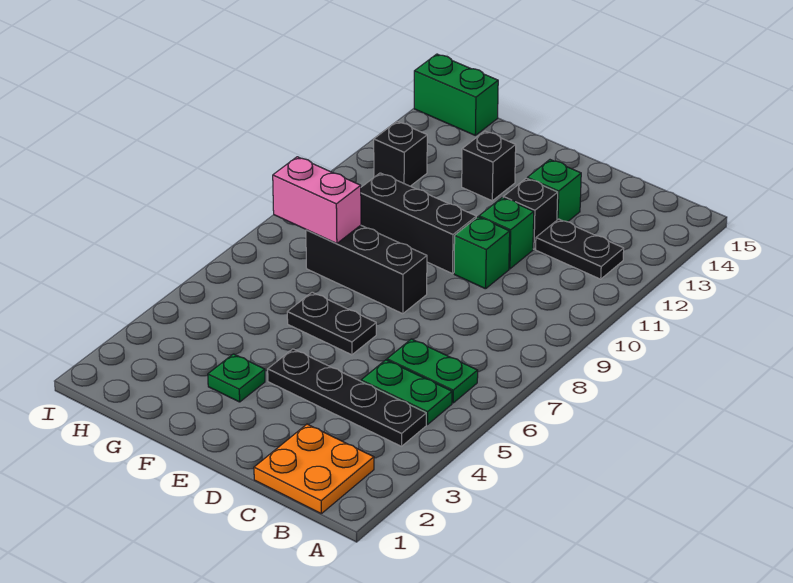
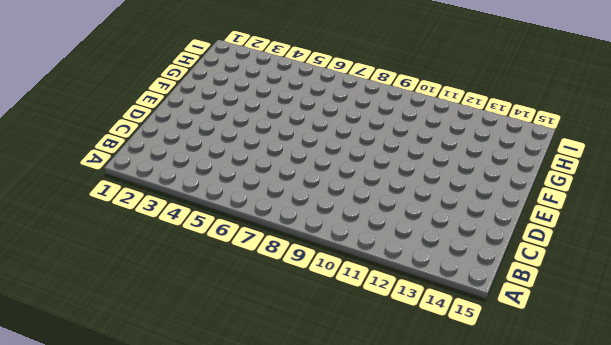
none -> orange plate B1:C2 level 1
none -> black plate B4:E4 level 1
none -> green plate B5:C5 level 1

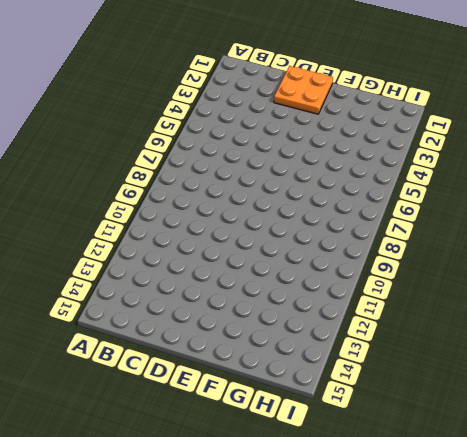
orange plate D1:E2 level 1 -> orange plate B1:C2 level 1
none -> black plate B4:E4 level 1
none -> green plate B5:C5 level 1
none -> green plate B6:C6 level 1

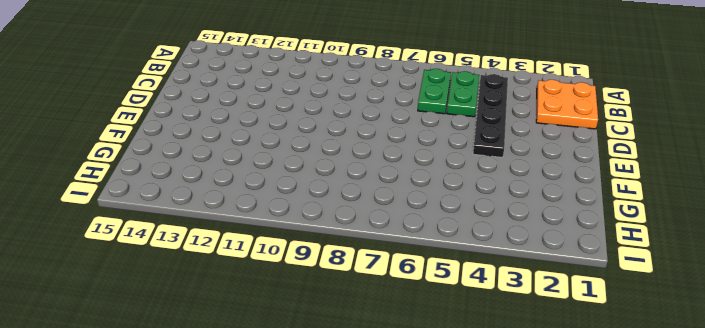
none -> black plate B12:C12 level 1
none -> green brick D10 level 1
none -> green brick D11 level 1

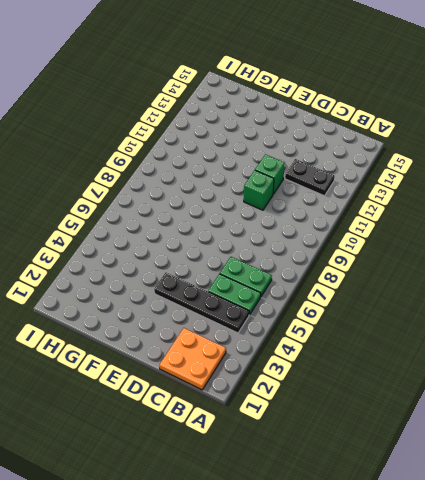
none -> black brick D12 level 1
none -> green brick D13 level 1
none -> black plate E6:F6 level 1

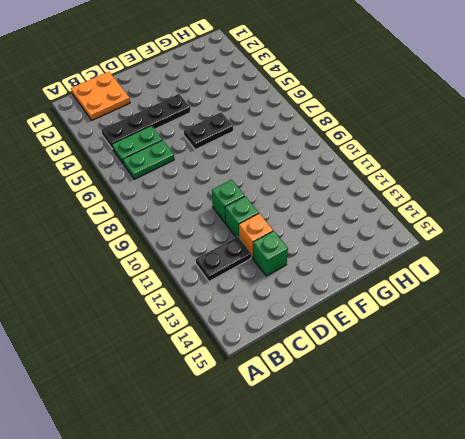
orange brick D12 level 1 -> black brick D12 level 1
none -> black brick E8:G8 level 1
none -> black brick E10:G10 level 1
none -> green plate F3 level 1

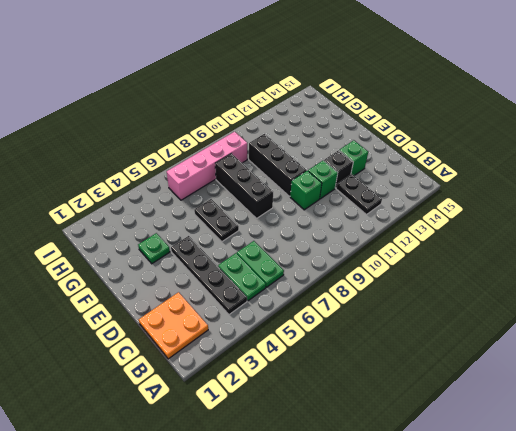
pink brick H6:H9 level 1 -> none
none -> black brick F13 level 1
none -> black brick H12 level 1
none -> green brick H15:I15 level 1

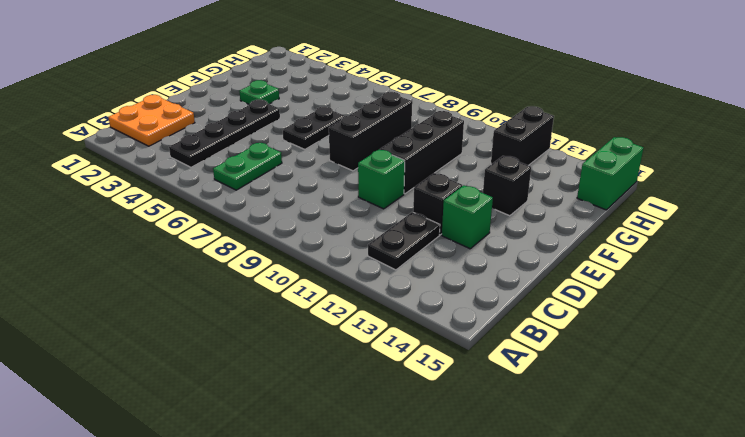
black brick H12:I12 level 1 -> black brick H12 level 1
none -> green plate B5:C5 level 1
none -> green brick D11 level 1
none -> pink brick G8:H8 level 2

